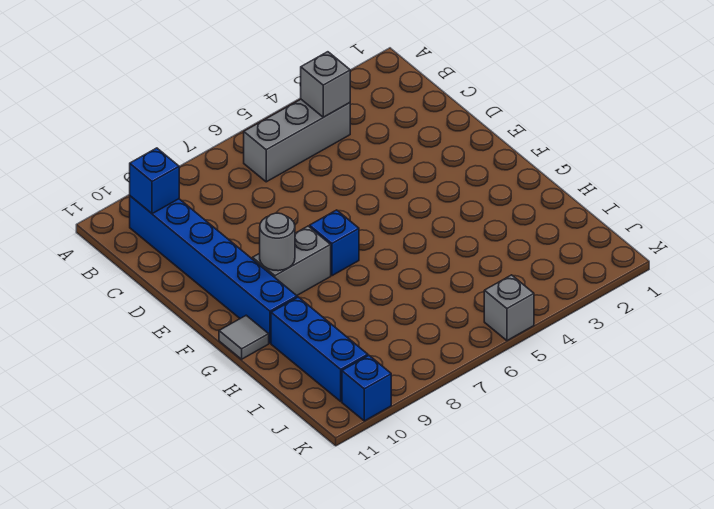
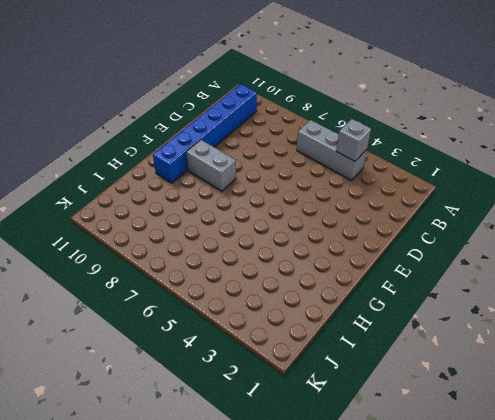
none -> blue brick F7 level 1
none -> grey tile G11 level 1

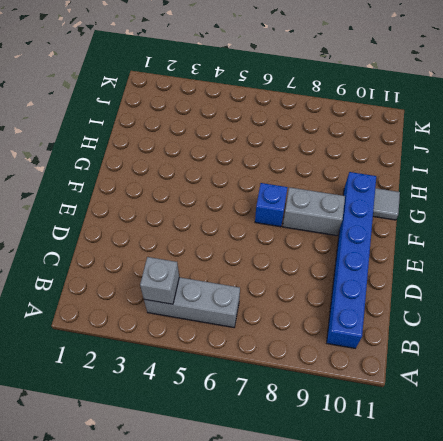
none -> blue brick H10:J10 level 1
none -> grey brick K5 level 1

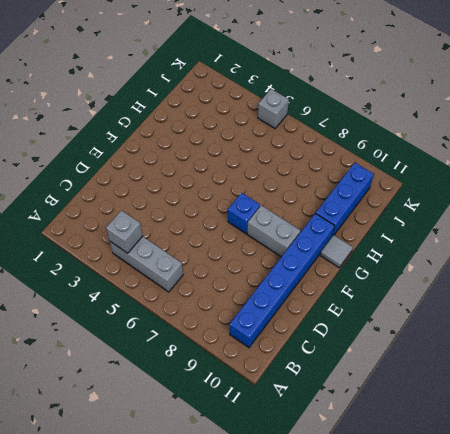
none -> blue brick K10 level 1
none -> blue brick B10 level 2

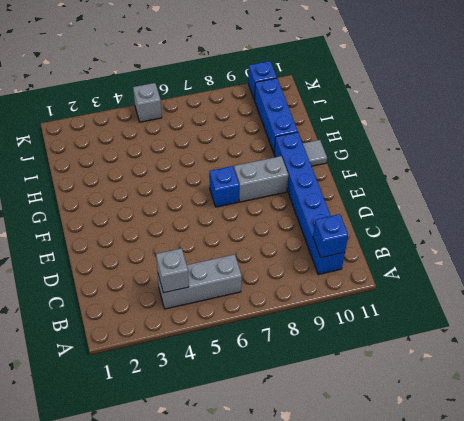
none -> grey round brick F9 level 2

